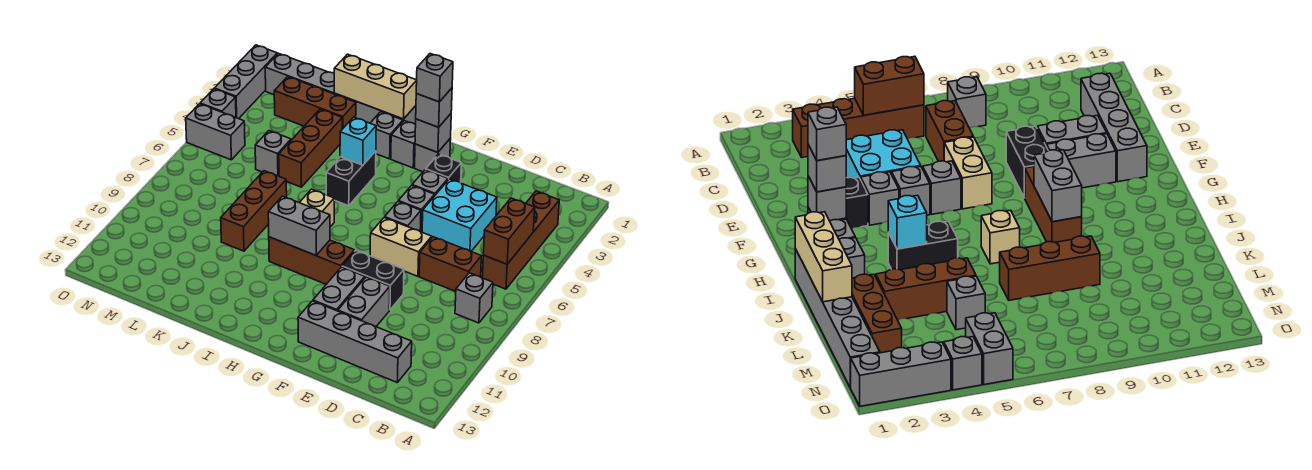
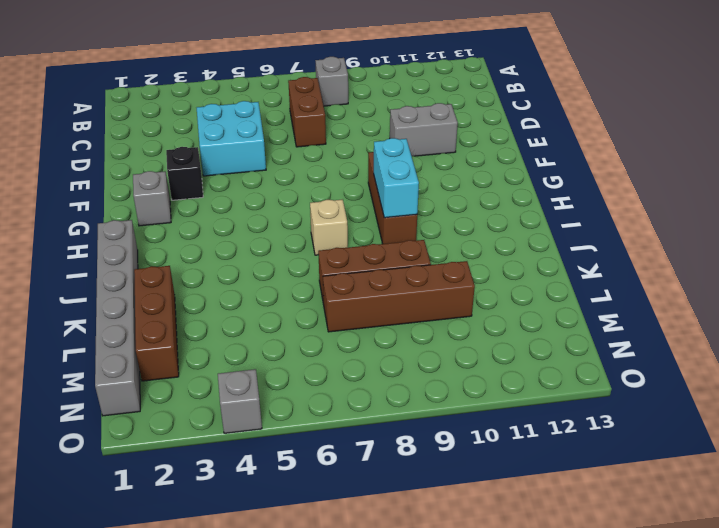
cyan brick H9:I9 level 2 -> grey brick H9:I9 level 2
brown brick L7:L10 level 1 -> brown brick B3:B6 level 1
none -> grey brick C12:F12 level 1
none -> tan brick E7:F7 level 1
none -> black brick E9:F9 level 1
none -> grey brick F4 level 1

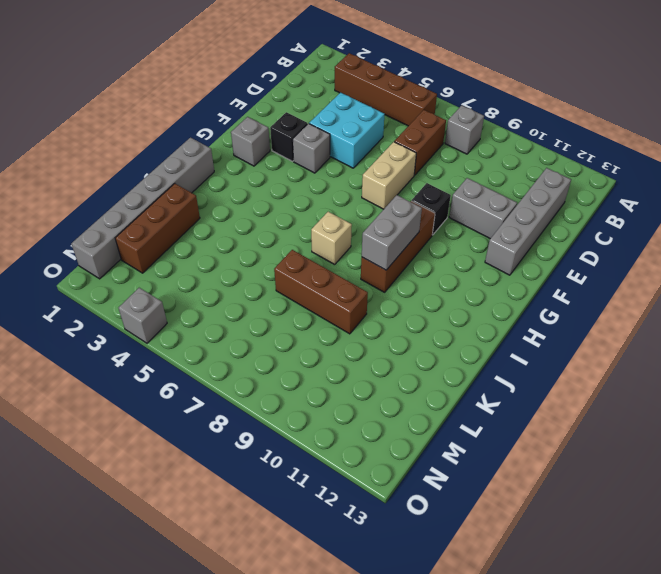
black brick F9 level 1 -> black brick E9:F9 level 1
none -> grey brick F5 level 1
none -> grey brick F6 level 1
none -> grey brick F10:F11 level 1
none -> grey brick H2 level 1

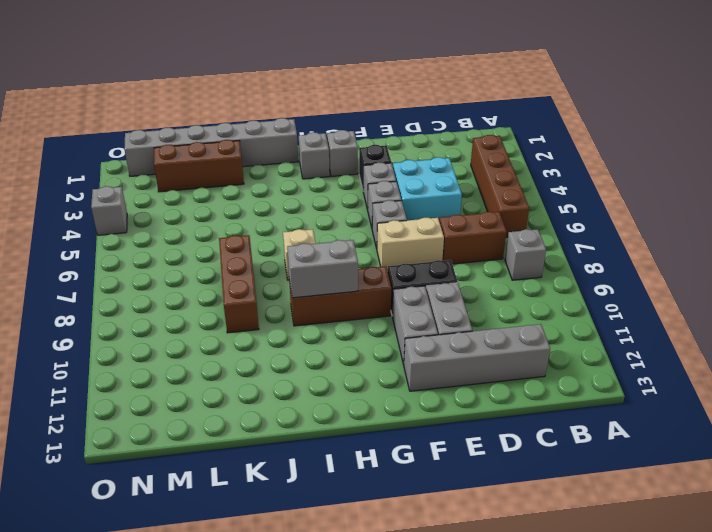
none -> grey brick I2 level 1
none -> black brick I4:I5 level 1
none -> brown brick K3:K5 level 1
none -> grey brick L5 level 1

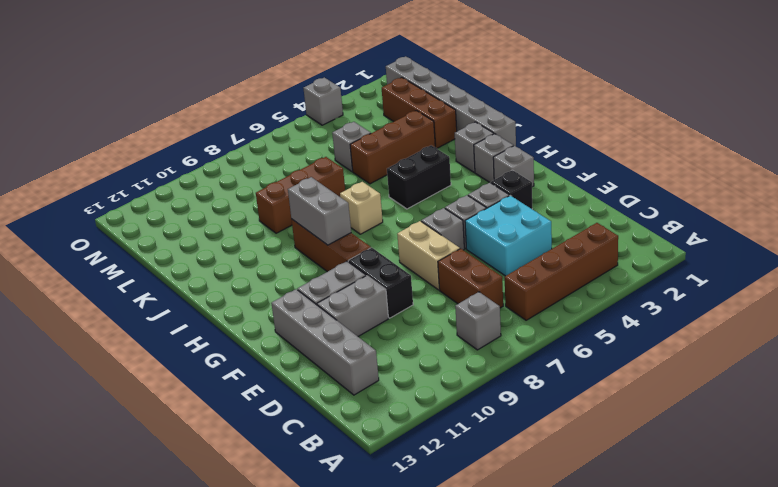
none -> grey brick N5:O5 level 1
none -> grey brick O1:O3 level 1
none -> brown brick B5:B6 level 2
none -> grey brick G2 level 2

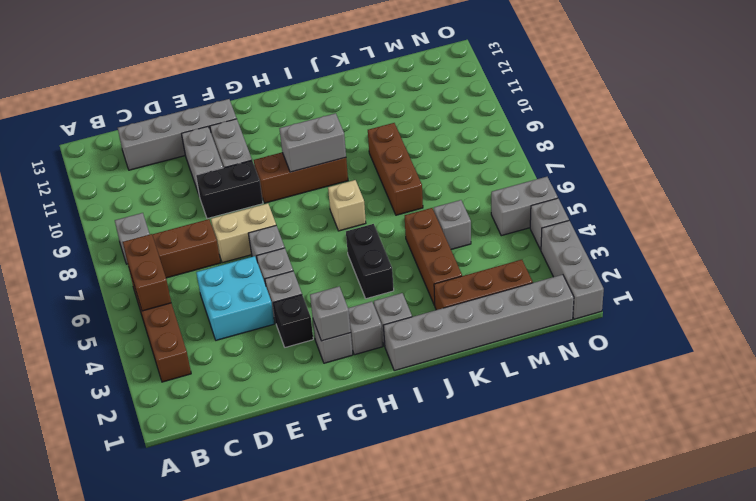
none -> tan brick I1:K1 level 2
none -> cyan brick I4 level 2
none -> grey brick G2 level 3
none -> grey brick G2 level 4

